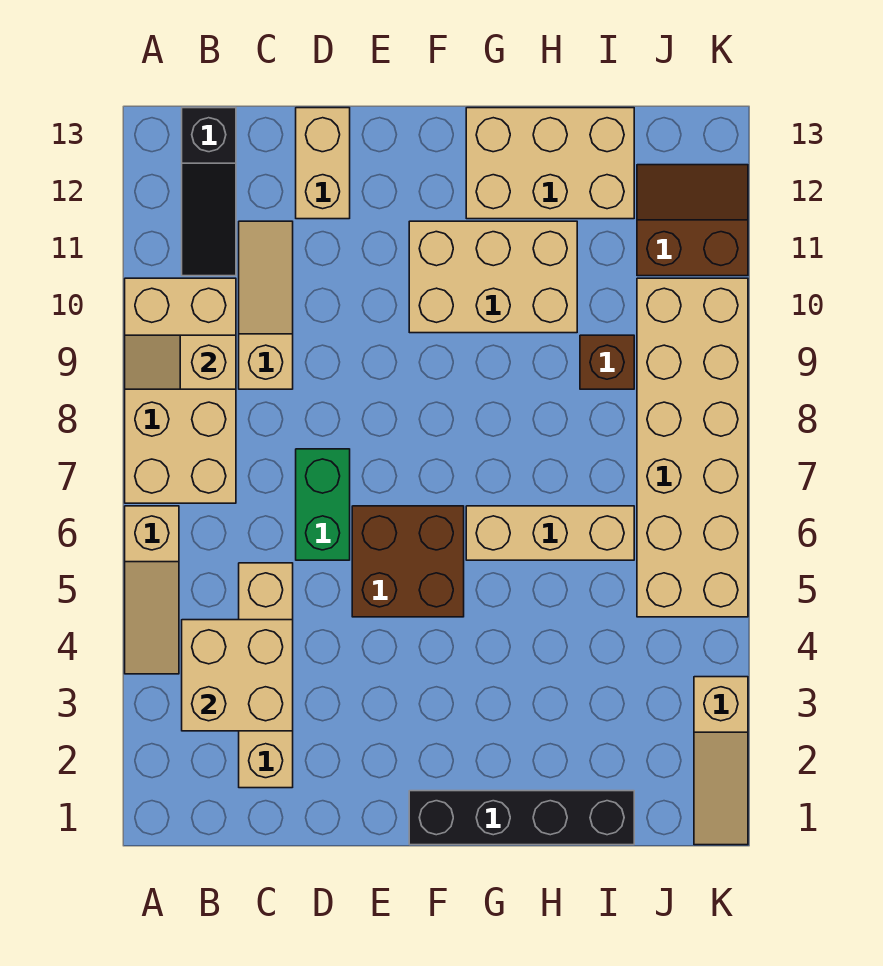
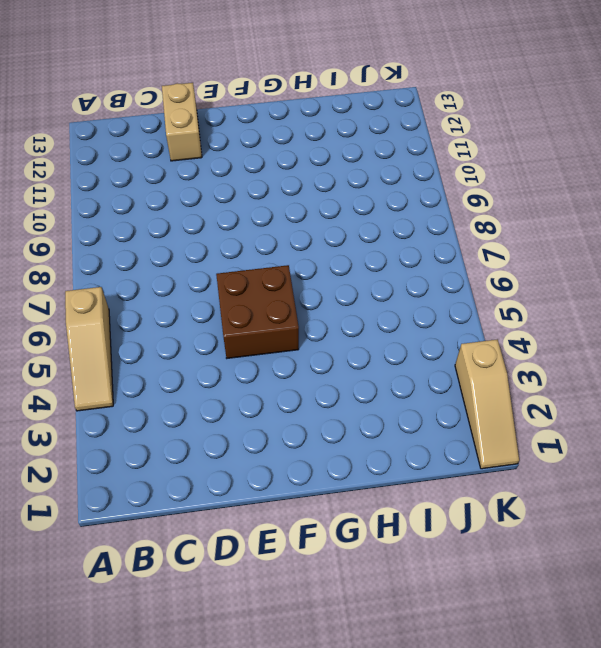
none -> tan brick A7:B10 level 1
none -> black slope B11:B13 level 1 top 13
none -> tan brick C2:C5 level 1

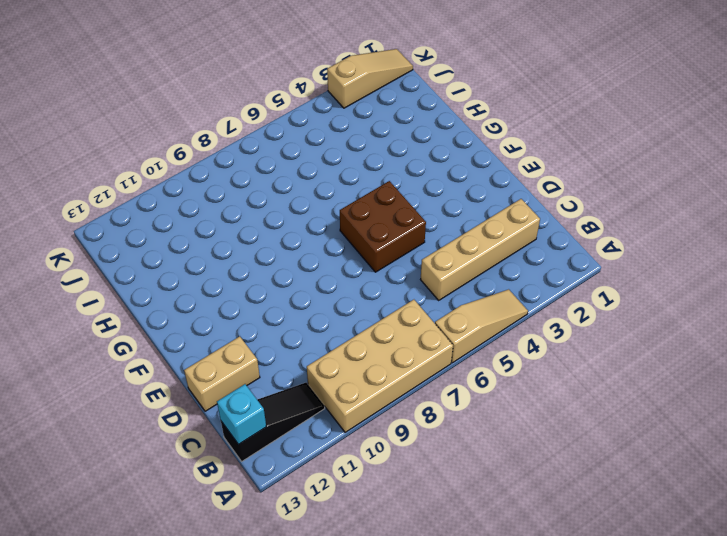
cyan brick B13 level 2 -> none
none -> tan slope C9:C11 level 1 top 9
none -> green brick D6:D7 level 1
none -> black brick F1:I1 level 1

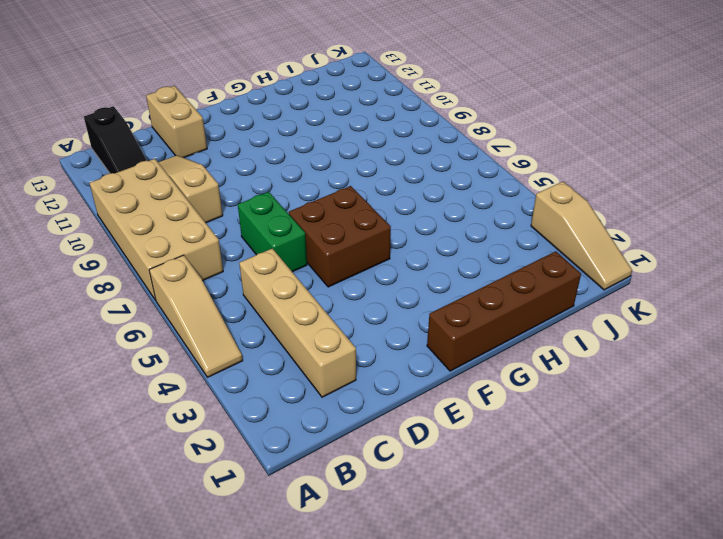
brown brick F1:I1 level 1 -> black brick F1:I1 level 1
none -> tan brick F10:H11 level 1
none -> tan brick G6:I6 level 1
none -> tan brick G12:I13 level 1

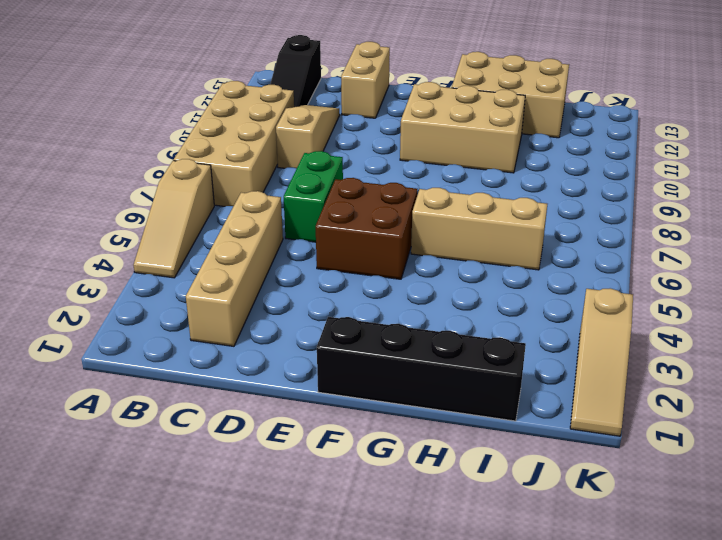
none -> brown brick I9 level 1
none -> tan brick J5:K10 level 1
none -> brown slope J11:K12 level 1 top 11

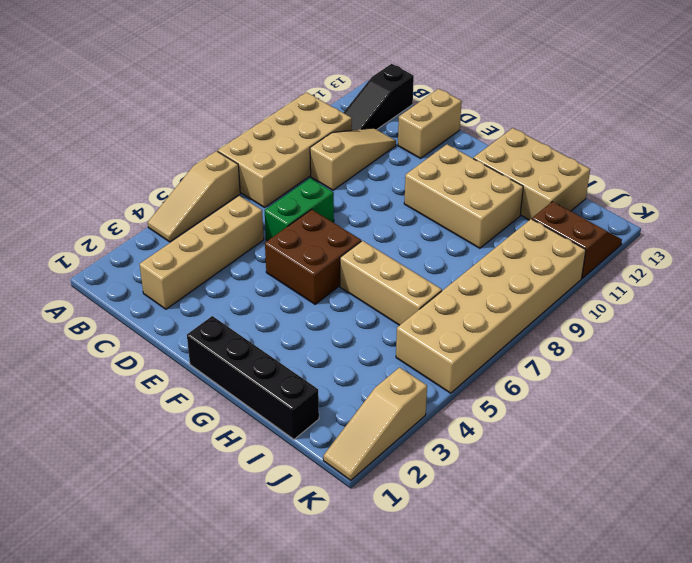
none -> brown brick I9 level 1
none -> tan slope A9:B9 level 2 top B
none -> tan brick B3:C4 level 2

